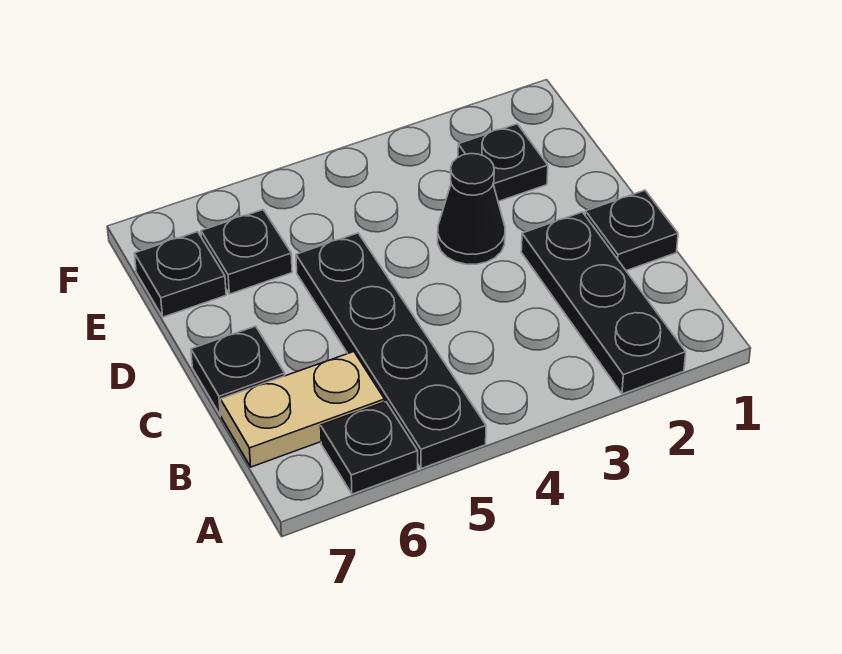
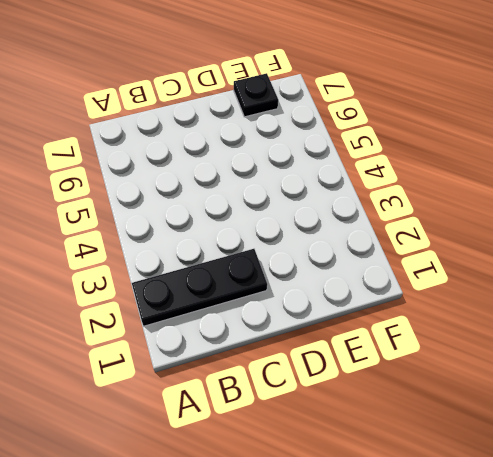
none -> black plate A5:D5 level 1
none -> black plate A6 level 1

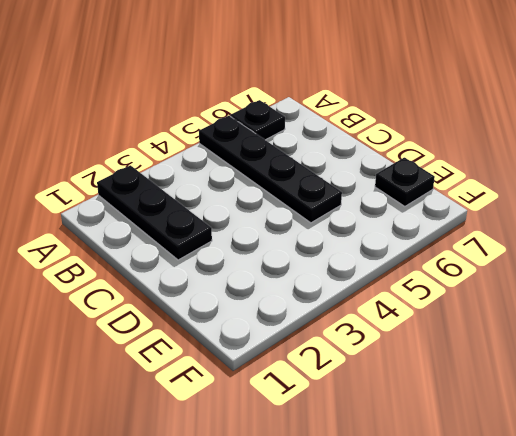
none -> tan plate B6:B7 level 1
none -> black plate C1 level 1

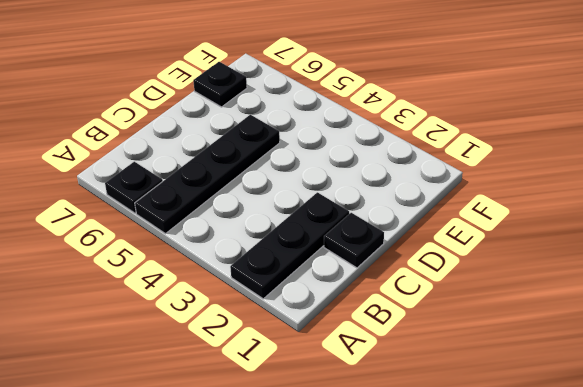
none -> tan plate B6:B7 level 1
none -> black plate C7 level 1

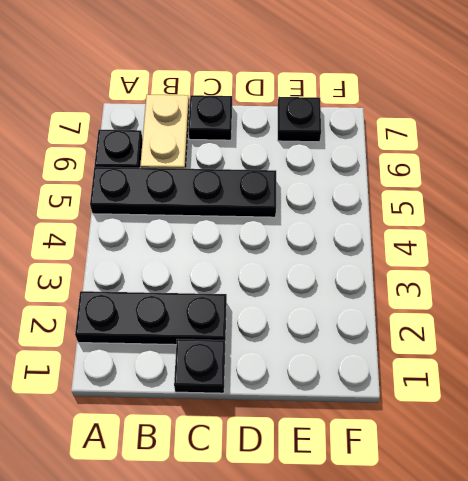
none -> black cone D3 level 1
none -> black plate E2 level 1

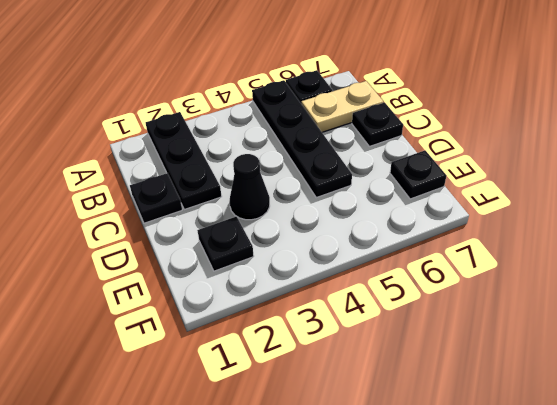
none -> black plate E6 level 1

